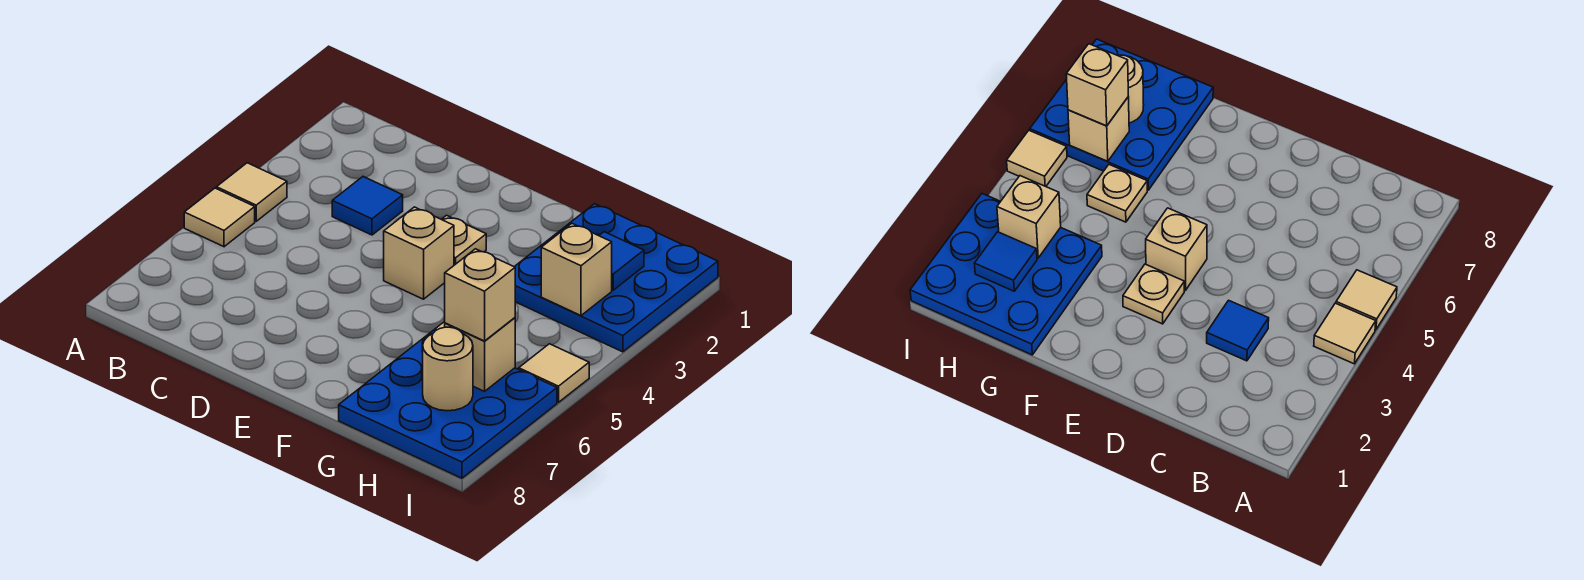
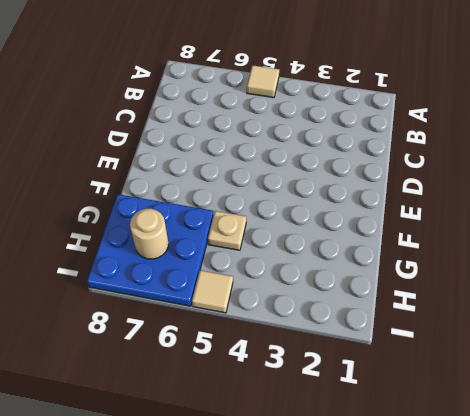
none -> tan tile A4 level 1
none -> blue tile C3 level 1
none -> tan plate E3 level 1

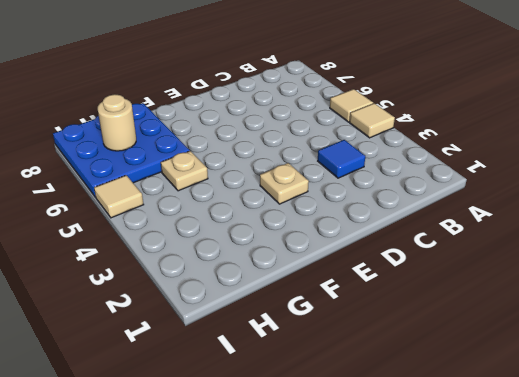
none -> tan brick E4 level 1
none -> blue plate G1:I3 level 1
none -> blue tile H2 level 2

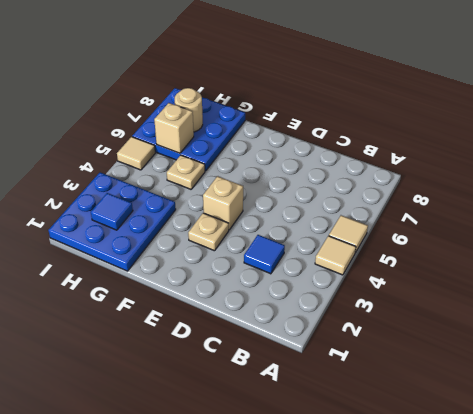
none -> tan brick H3 level 2
none -> tan brick H6 level 3

